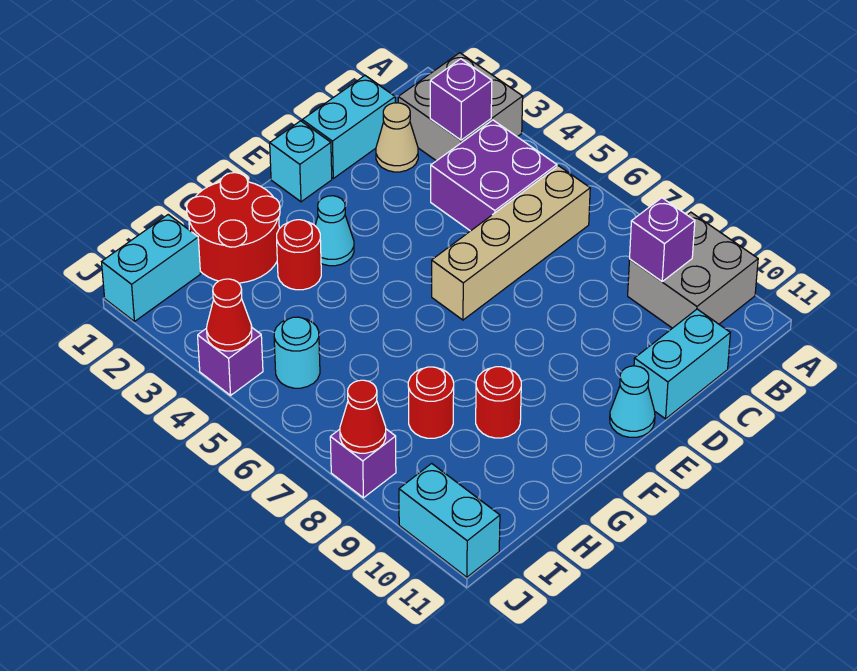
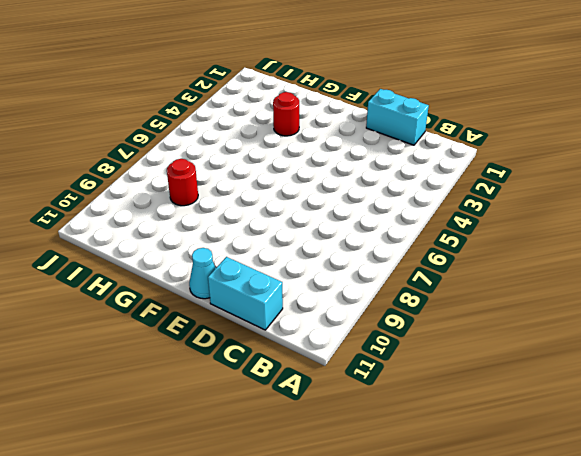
none -> grey brick A2:B3 level 1
none -> grey brick A9:B10 level 1
none -> purple brick B4:C5 level 1

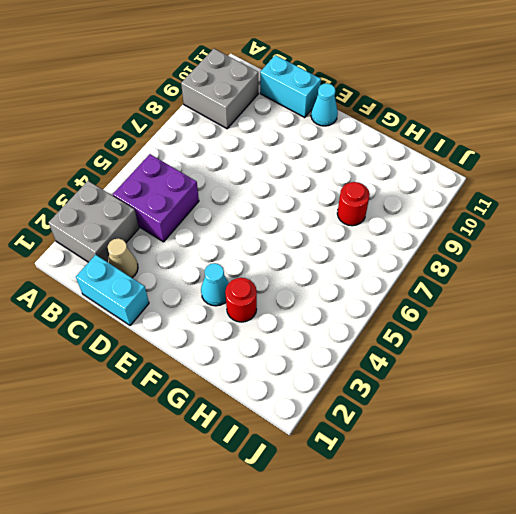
none -> tan brick B6:E6 level 1
none -> cyan brick E1 level 1
none -> red round brick G1:H2 level 1

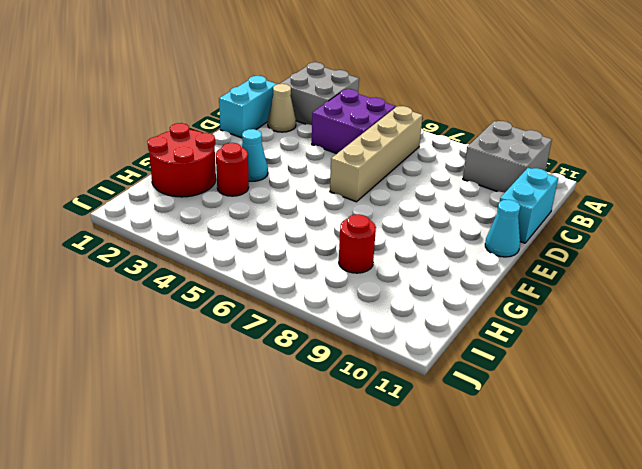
none -> cyan brick E1 level 1
none -> red round brick G9 level 1
none -> cyan brick I1:J1 level 1

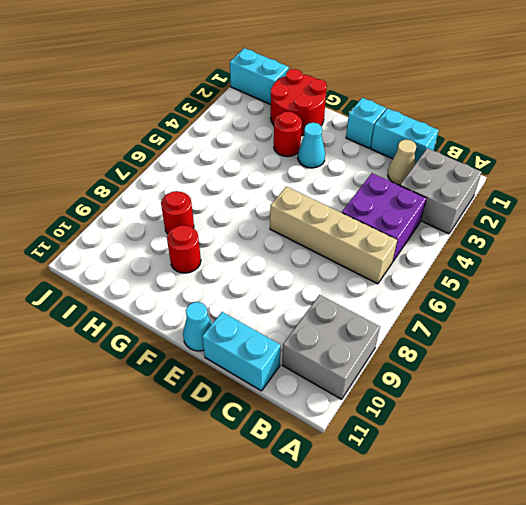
none -> cyan round brick I5 level 1
none -> purple brick J4 level 1
none -> purple brick J8 level 1

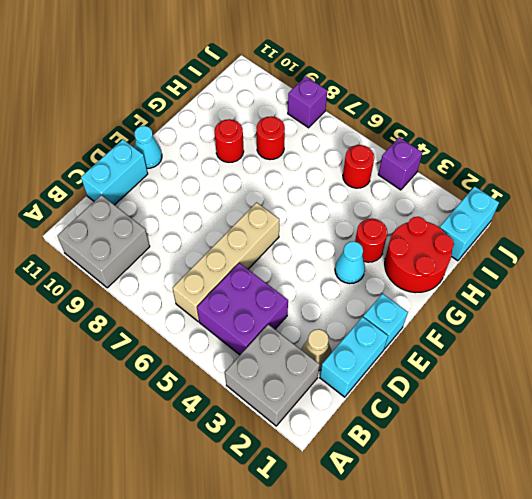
red round brick I5 level 1 -> cyan round brick I5 level 1
none -> cyan brick J10:J11 level 1
none -> purple brick B3 level 2
none -> purple brick B9 level 2

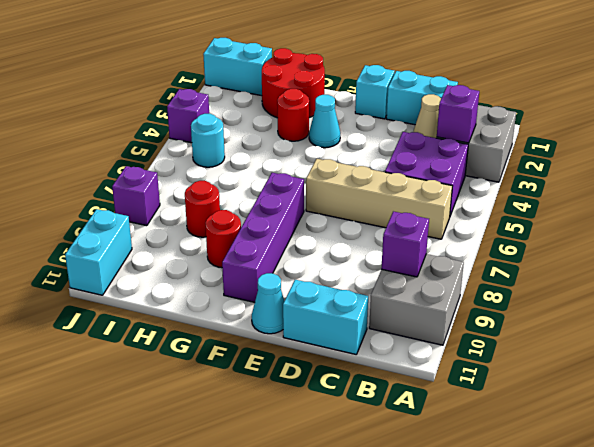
purple brick F7:F10 level 1 -> none
none -> red cone J4 level 2
none -> red cone J8 level 2

